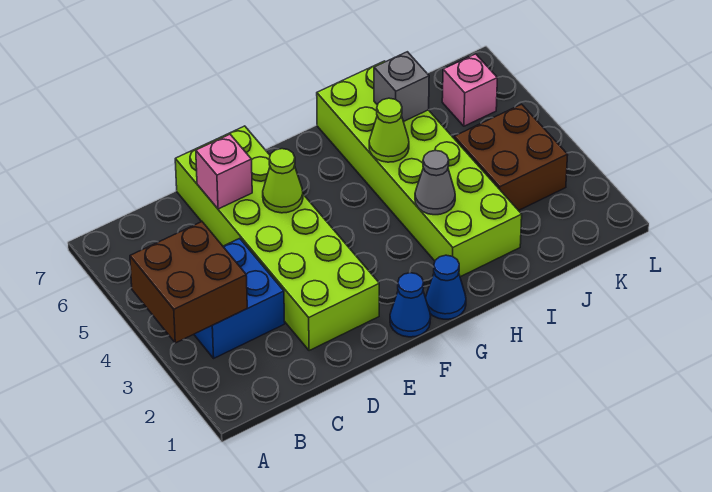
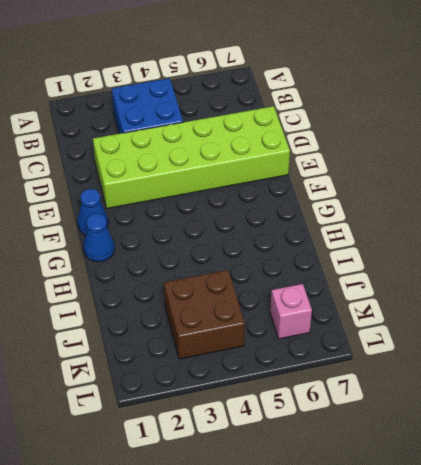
none -> lime brick H2:I7 level 1
none -> brown brick A3:B4 level 2
none -> pink brick D6 level 2

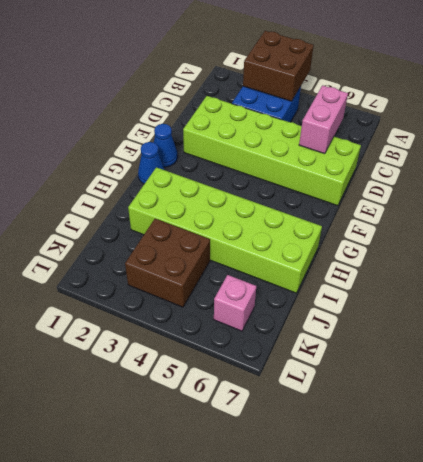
pink brick C6:D6 level 2 -> pink brick D6 level 2
none -> lime cone E5 level 2
none -> grey cone H3 level 2
none -> lime cone H5 level 2

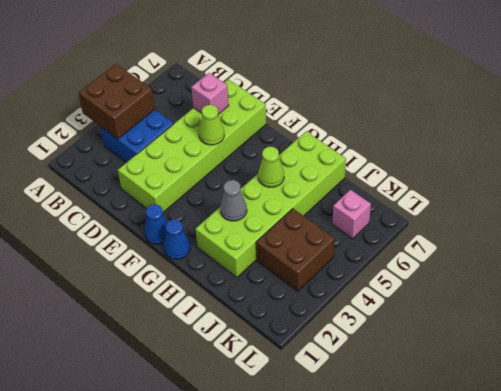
none -> grey brick I6 level 2

